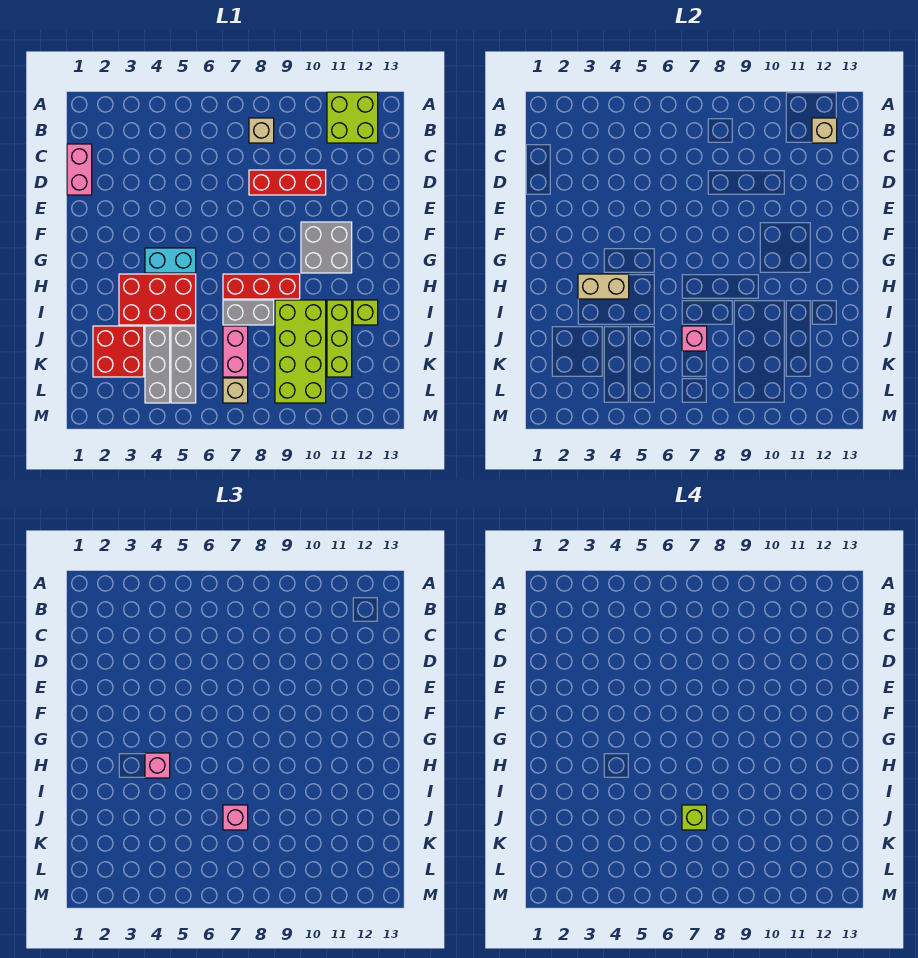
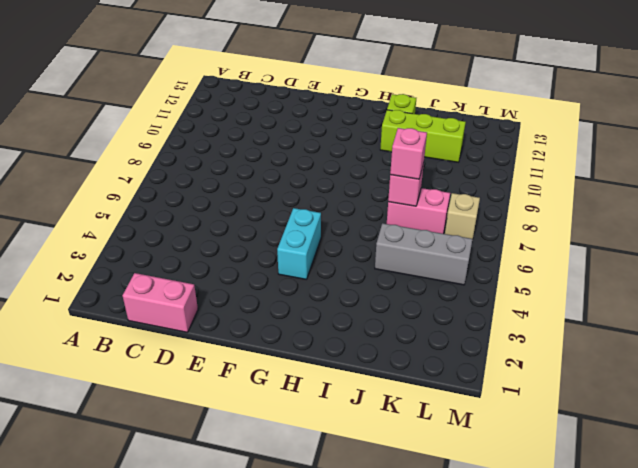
none -> lime brick A11:B12 level 1
none -> tan brick B8 level 1
none -> red brick D8:D10 level 1

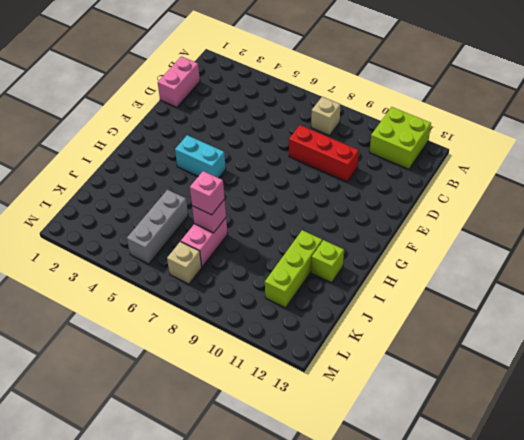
none -> grey brick F10:G11 level 1
none -> red brick H3:I5 level 1
none -> red brick H7:H9 level 1

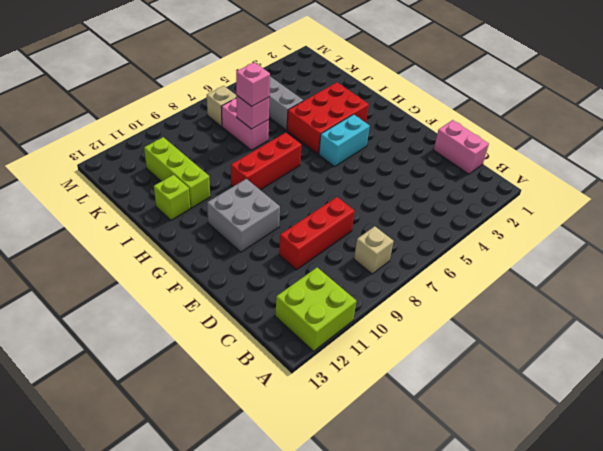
none -> grey brick I7:I8 level 1
none -> lime brick I9:L10 level 1
none -> red brick J2:K3 level 1

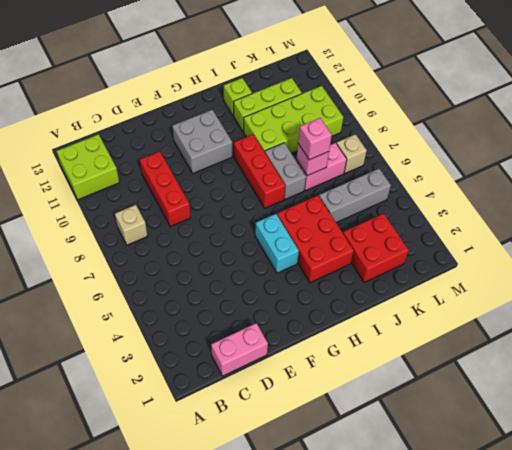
none -> grey brick J4:L4 level 1
none -> tan brick B12 level 2
none -> tan brick H3:H4 level 2

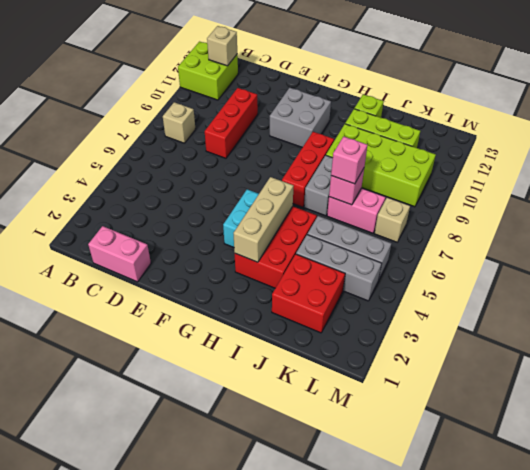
tan brick H3:H5 level 2 -> tan brick H3:H4 level 2
none -> pink brick H4 level 3
none -> lime brick J7 level 4

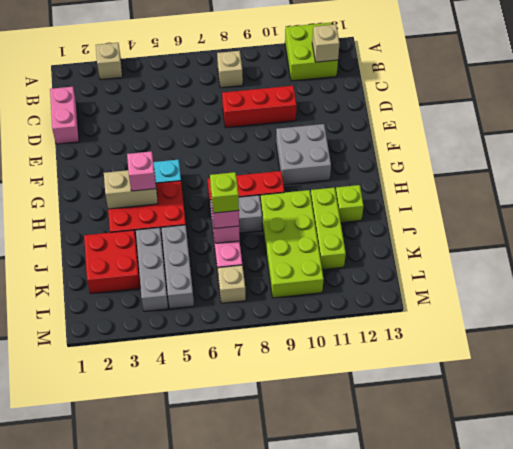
tan brick A3 level 1 -> none

